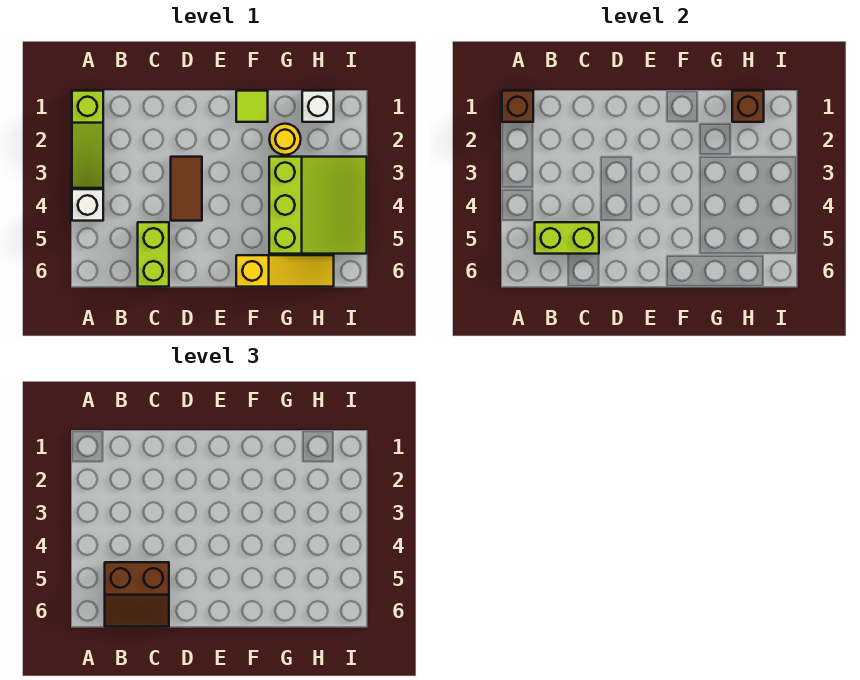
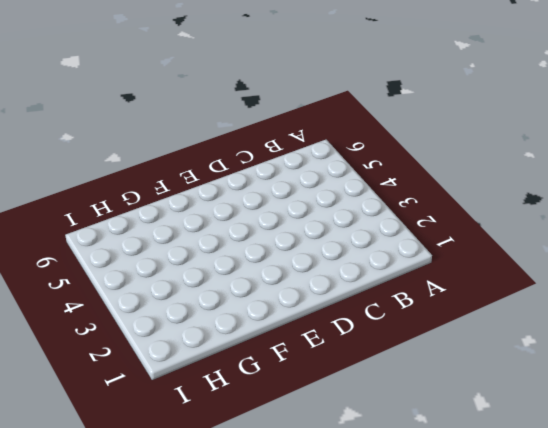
none -> lime slope A1:A3 level 1 top 1
none -> white brick A4 level 1
none -> lime brick C5:C6 level 1

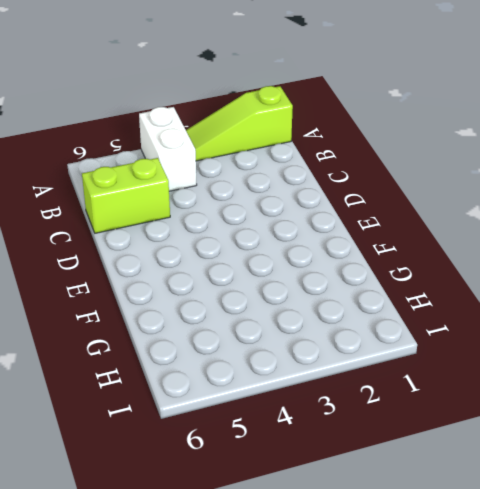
white brick A4:B4 level 1 -> white brick A4 level 1
none -> brown tile D3:D4 level 1
none -> lime tile F1 level 1
none -> yellow slope F6:H6 level 1 top F

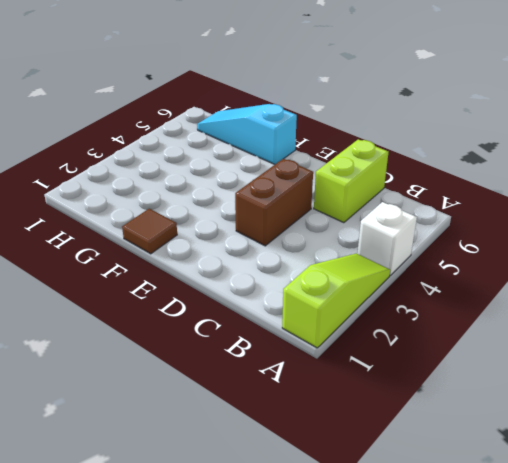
brown brick D3:D4 level 1 -> brown tile D3:D4 level 1
brown tile F1 level 1 -> lime tile F1 level 1
cyan slope F6:H6 level 1 top F -> yellow slope F6:H6 level 1 top F
none -> yellow round brick G2 level 1
none -> lime slope G3:I5 level 1 top G
none -> white brick H1 level 1

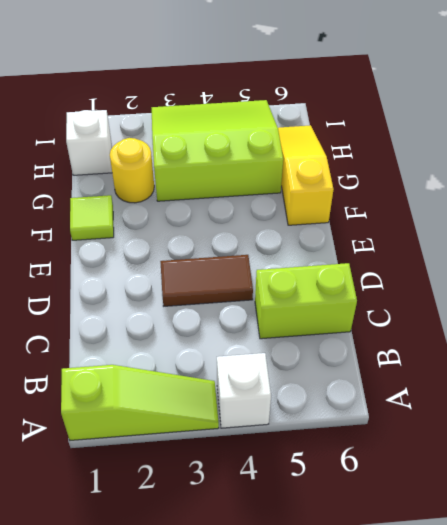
none -> brown brick A1 level 2
none -> lime brick B5:C5 level 2
none -> brown brick H1 level 2

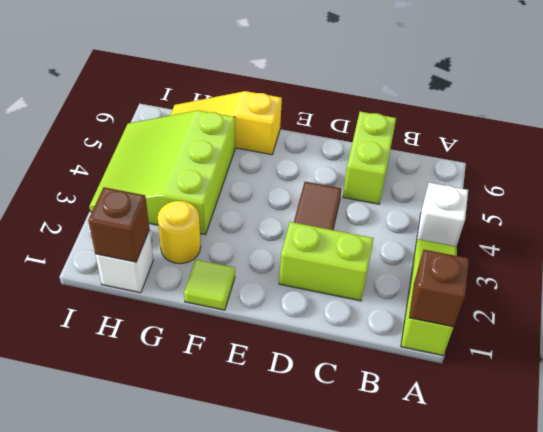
lime brick C2:D2 level 1 -> lime brick B5:C5 level 2
none -> brown slope B5:C6 level 3 top 5

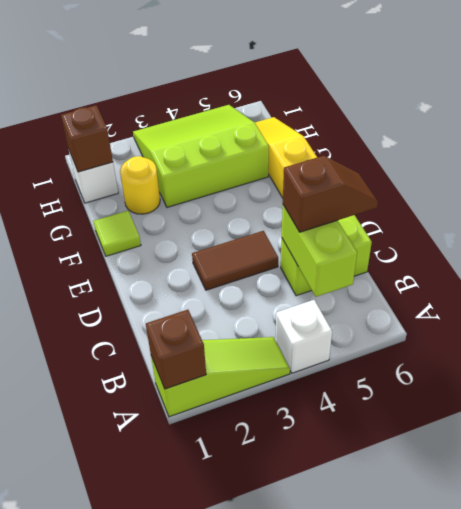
brown slope C5:C6 level 3 top 5 -> brown slope B5:C6 level 3 top 5

